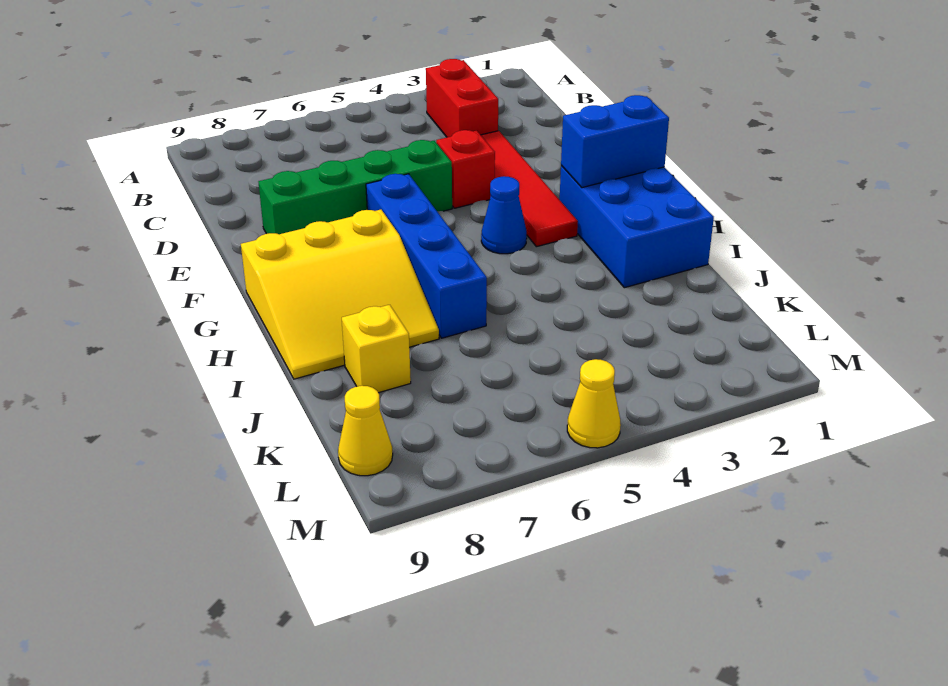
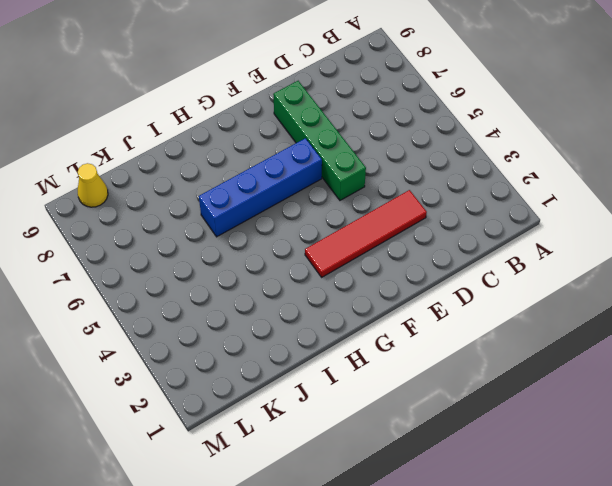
none -> red brick B3:C3 level 1
none -> red brick E4 level 1
none -> blue brick G1:I2 level 1

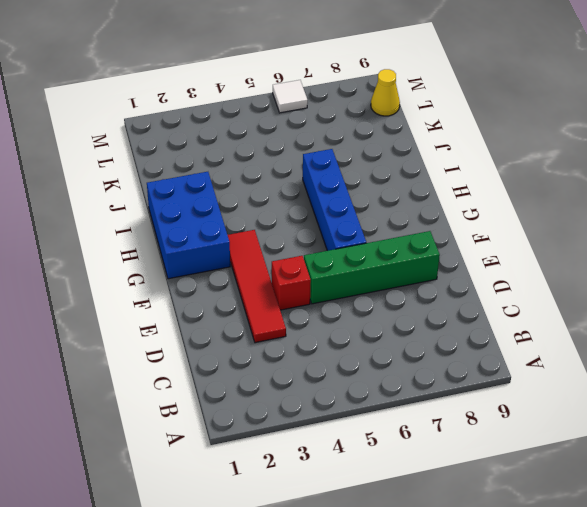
white tile M6 level 1 -> none
none -> red brick B3:C3 level 1
none -> blue cone G4 level 1
none -> yellow slope G7:I9 level 1 top G

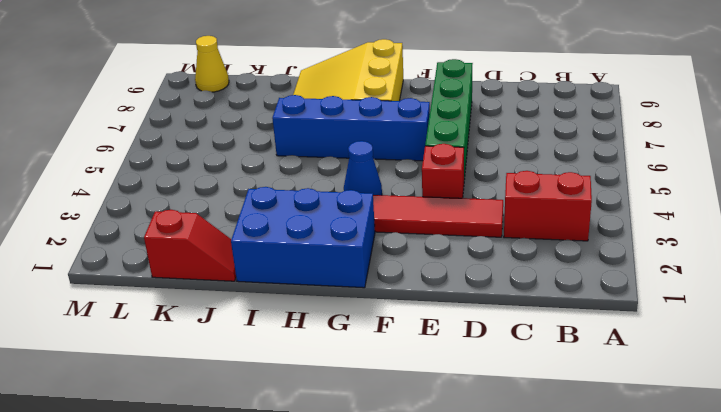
red slope J1:K1 level 1 top K -> none
none -> yellow brick J8 level 1
none -> yellow cone M5 level 1
none -> blue brick G1:G2 level 2

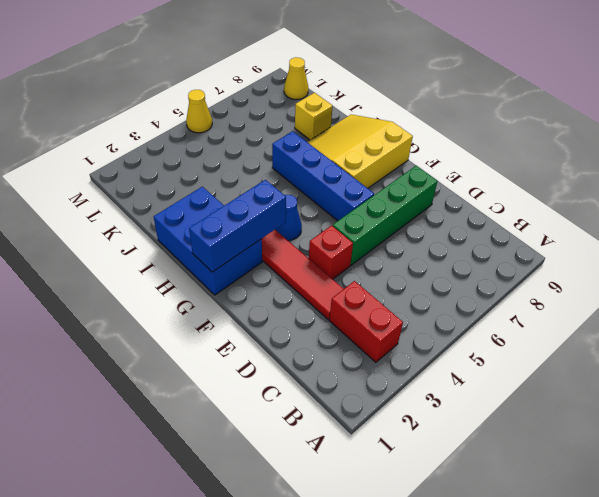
blue brick G1:G3 level 2 -> blue brick G1:G2 level 2

